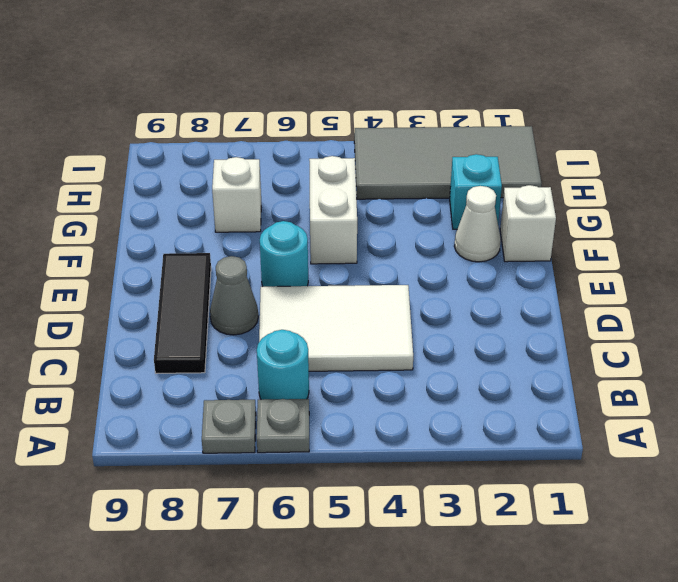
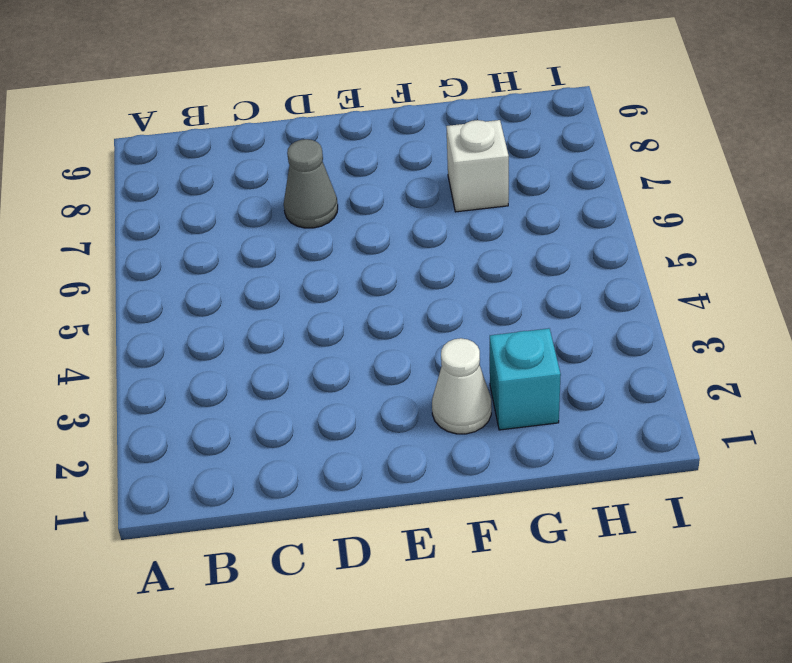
none -> grey plate A6 level 1
none -> grey plate A7 level 1
none -> cyan round brick B6 level 1

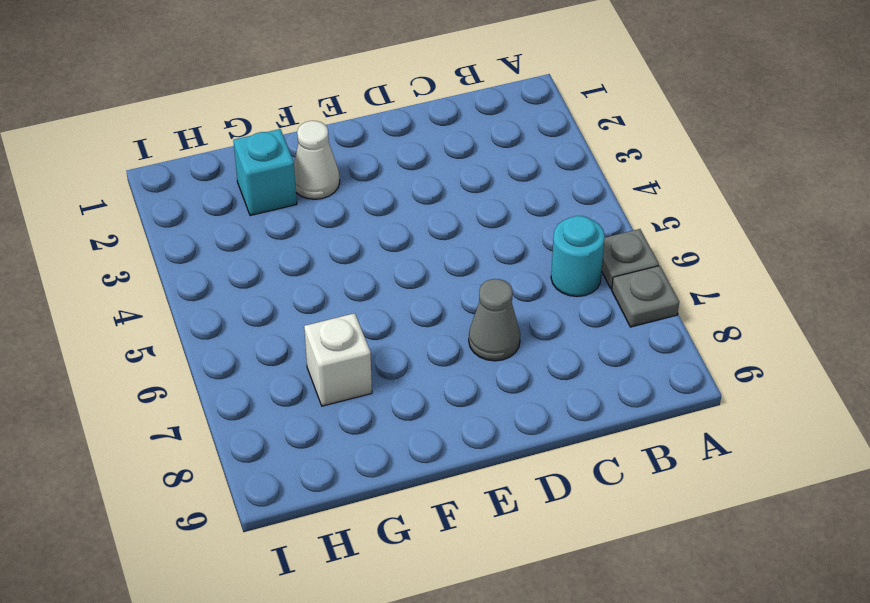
none -> white tile C4:D6 level 1
none -> black tile C8:E8 level 1
none -> cyan round brick E6 level 1

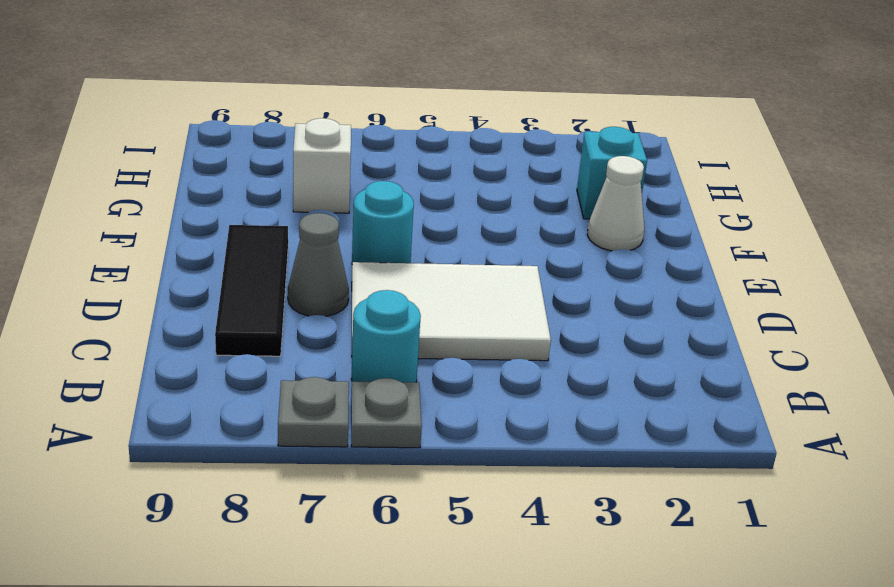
none -> white brick F1 level 1
none -> white brick F5:G5 level 1
none -> grey tile H1:I4 level 1

